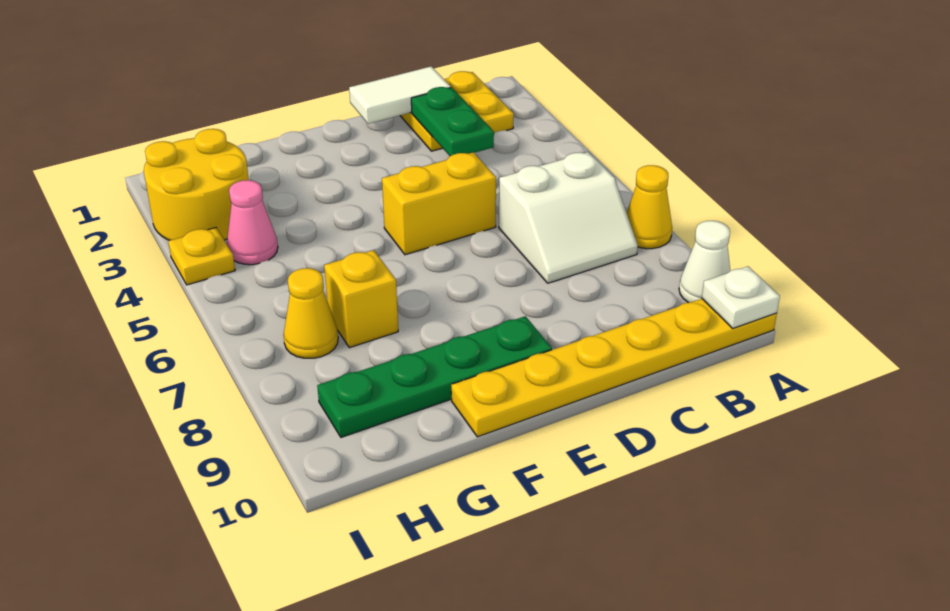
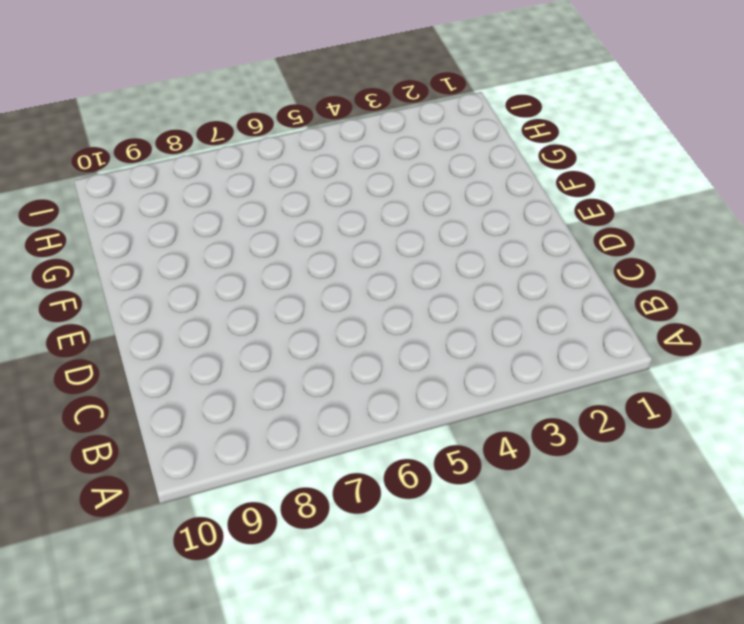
none -> yellow cone A7 level 1
none -> white cone A9 level 1
none -> yellow plate A10:F10 level 1

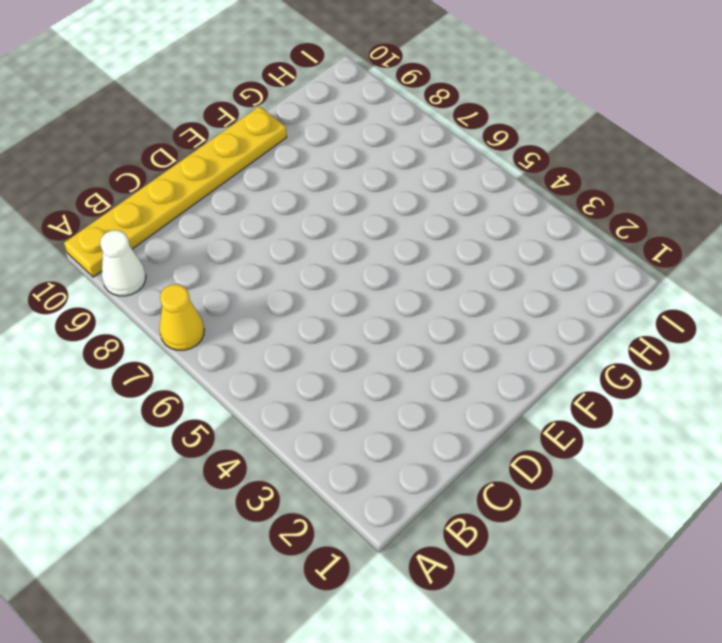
none -> yellow plate B1:C2 level 1
none -> white slope B6:C7 level 1 top 6
none -> yellow brick D5:E5 level 1

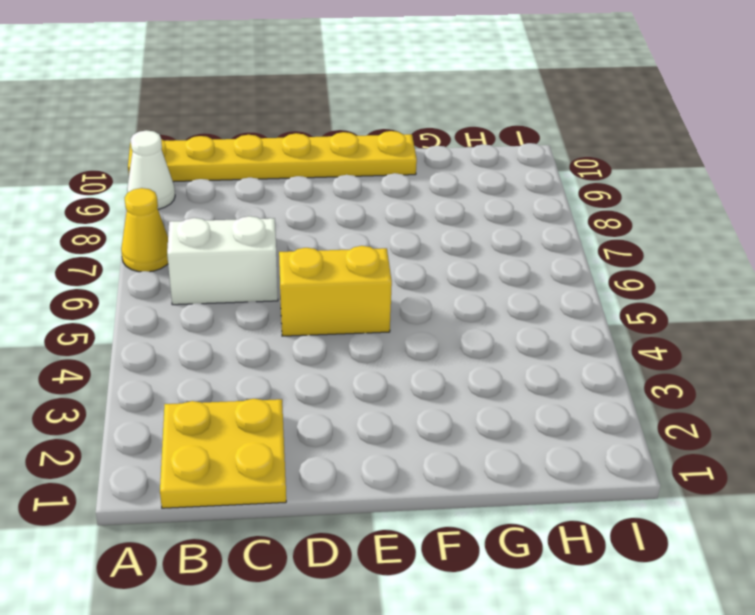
none -> green plate E9:H9 level 1
none -> yellow brick G7 level 1
none -> yellow round brick H2:I3 level 1

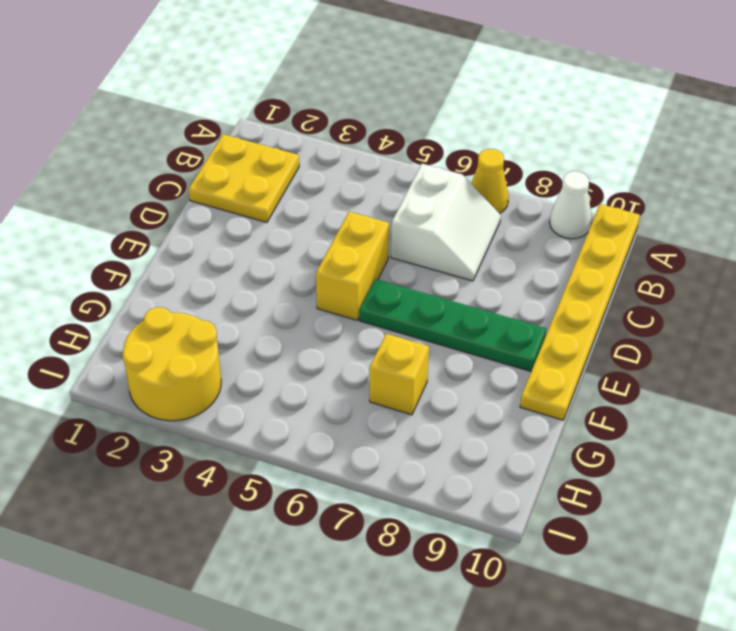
green plate E6:E9 level 1 -> green plate E9:H9 level 1
none -> pink cone H4 level 1
none -> yellow cone H7 level 1
none -> yellow plate I4 level 1

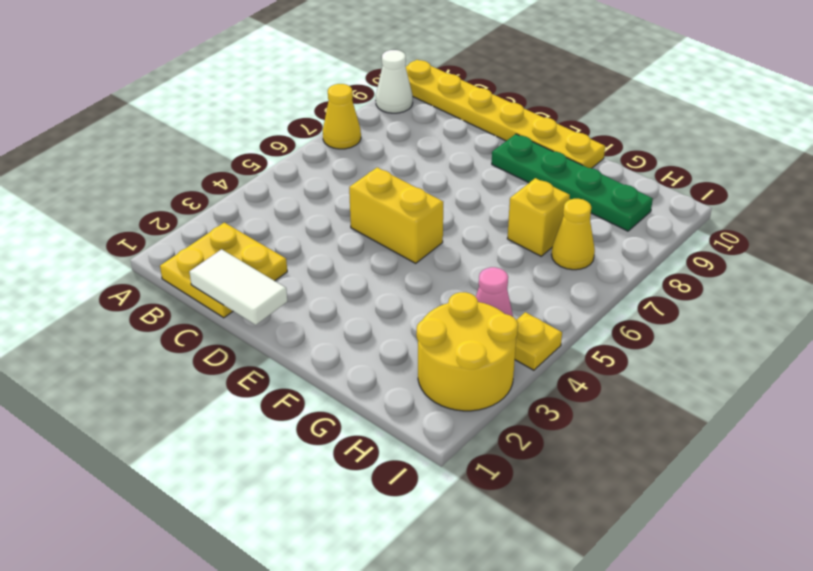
none -> white slope B6:C7 level 1 top 6
none -> white plate A10 level 2
none -> green plate C2:C3 level 2

